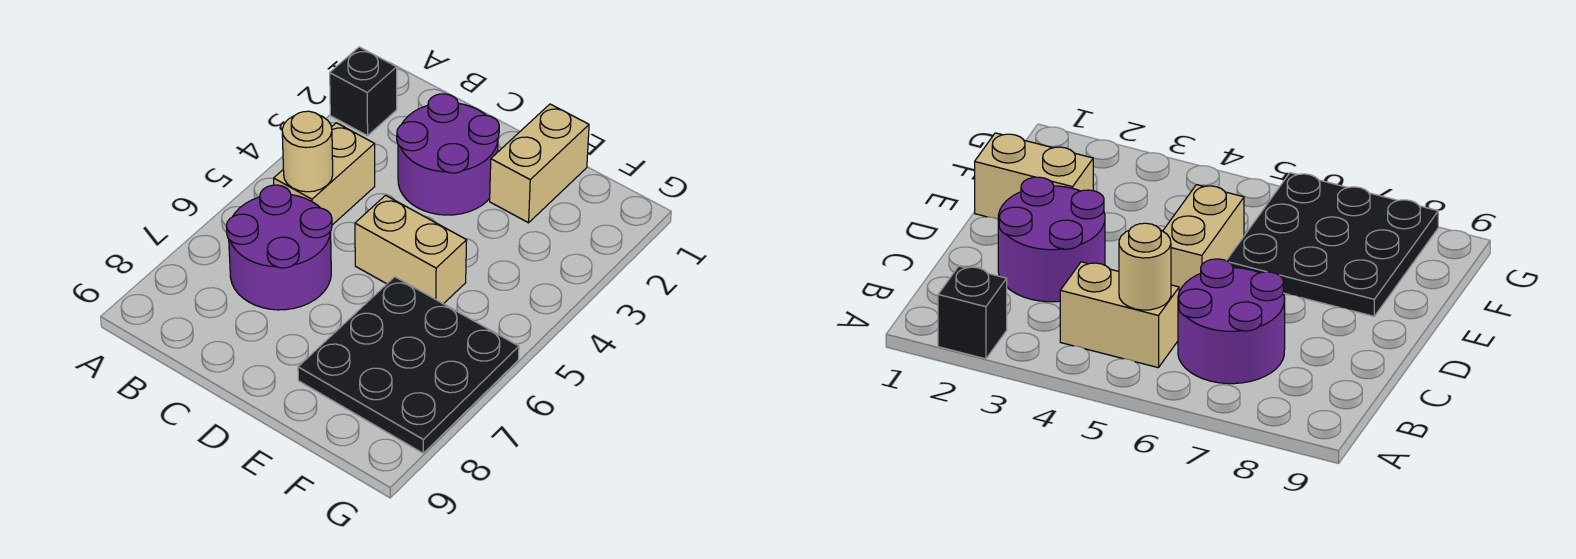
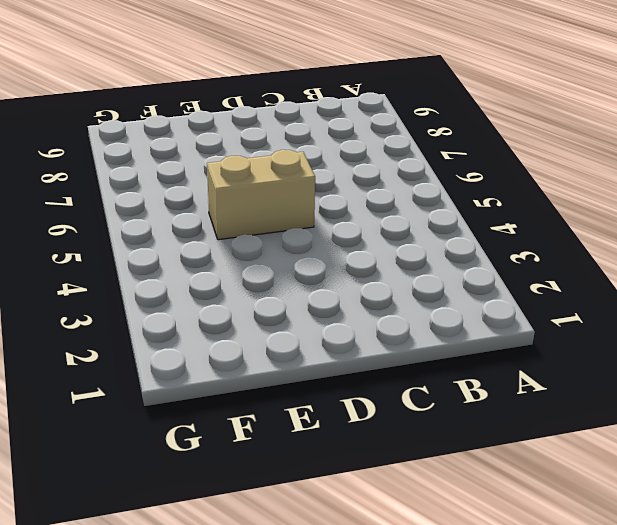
none -> black brick A2 level 1
none -> tan brick B4:B5 level 1

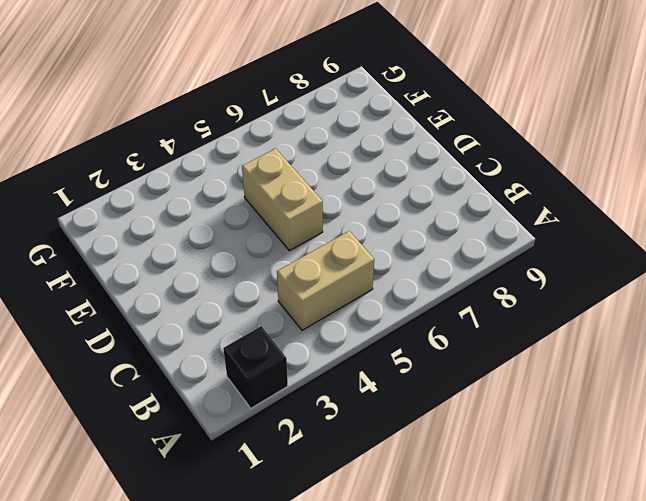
none -> purple round brick B6:C7 level 1
none -> purple round brick C2:D3 level 1

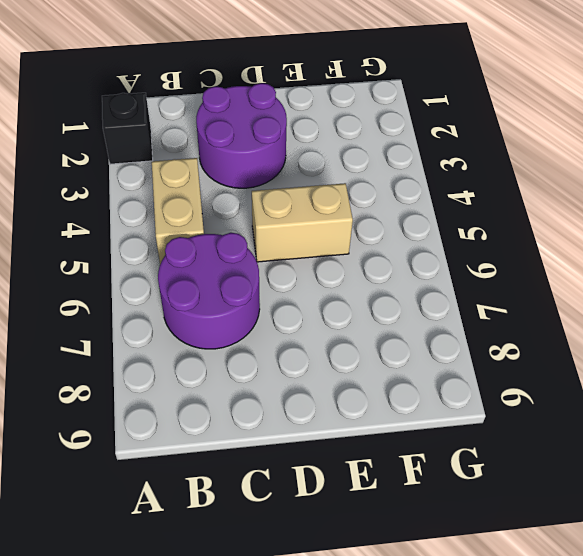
none -> tan brick E1:E2 level 1
none -> black plate E6:G8 level 1

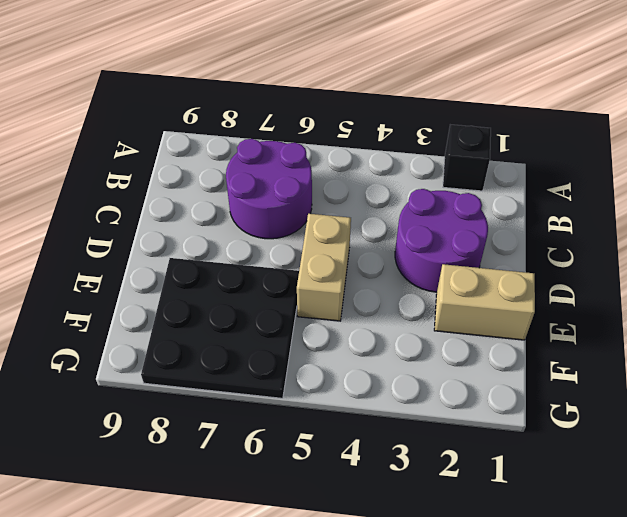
none -> tan brick B4:B5 level 1
none -> tan round brick B5 level 2

